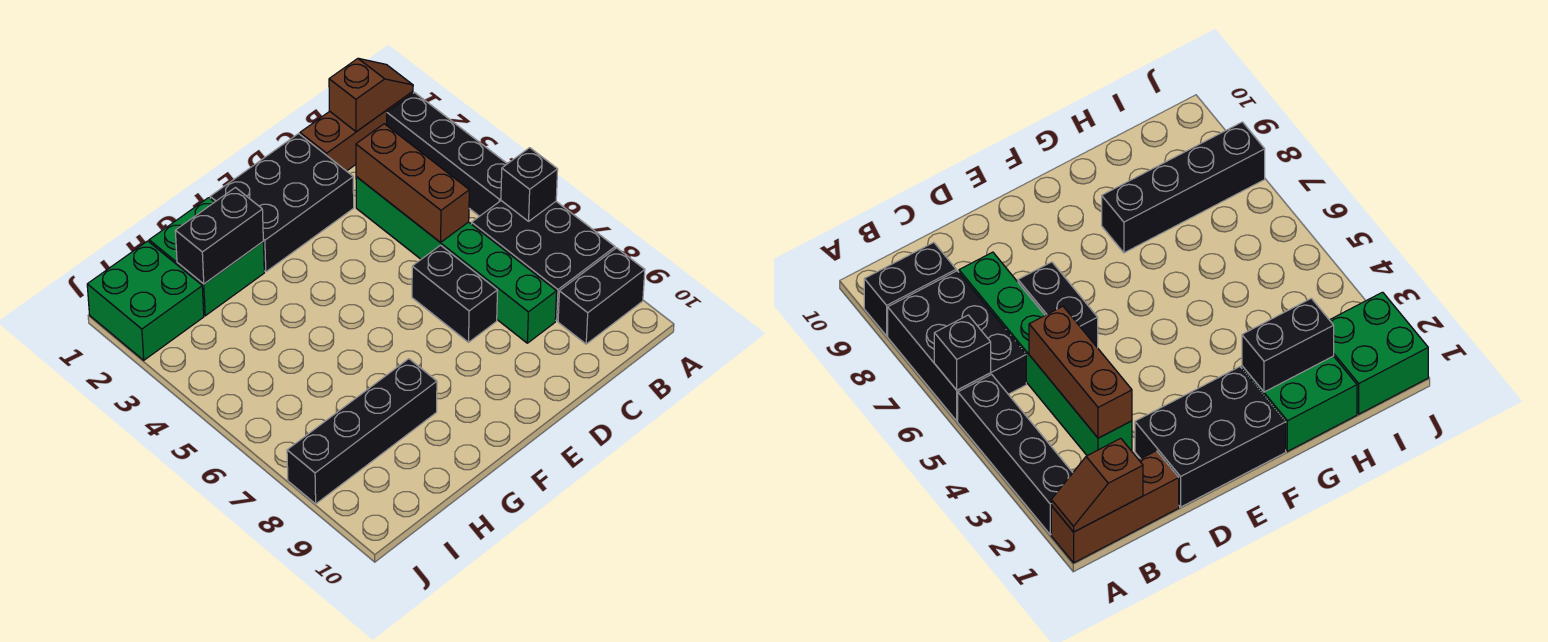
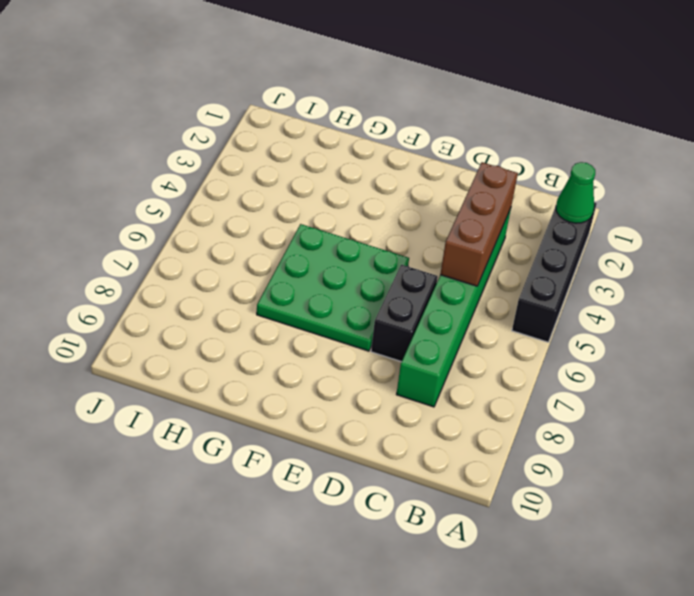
green cone A2 level 2 -> none
green plate E5:G7 level 1 -> none
none -> brown brick A1:C1 level 1
none -> black brick A6:B8 level 1
none -> black brick A9:B9 level 1

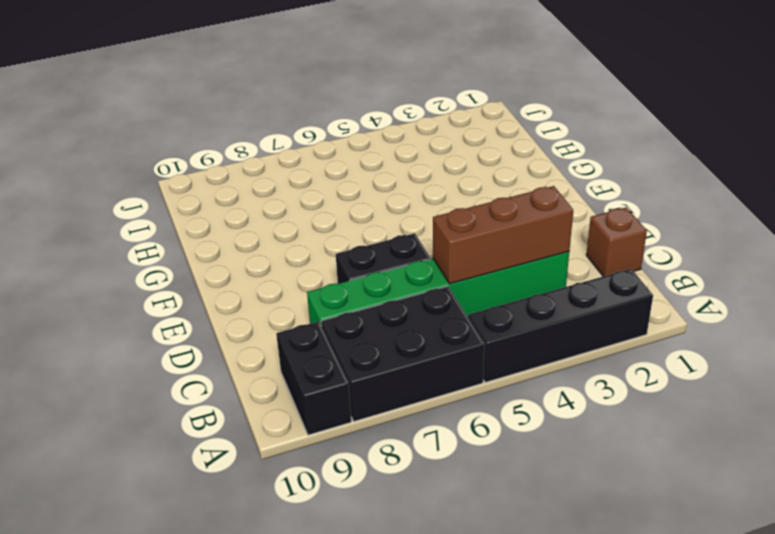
brown brick C1 level 1 -> brown brick A1:C1 level 1
none -> black brick D1:F2 level 1
none -> green brick G1:H2 level 1
none -> black brick G8:J8 level 1

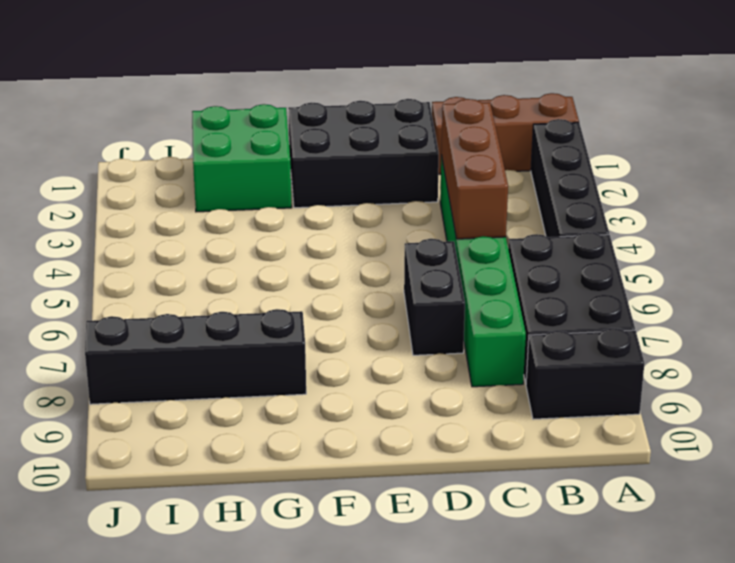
none -> green brick I1:J2 level 1
none -> brown slope A1:B1 level 2 top B
none -> black brick A6 level 2

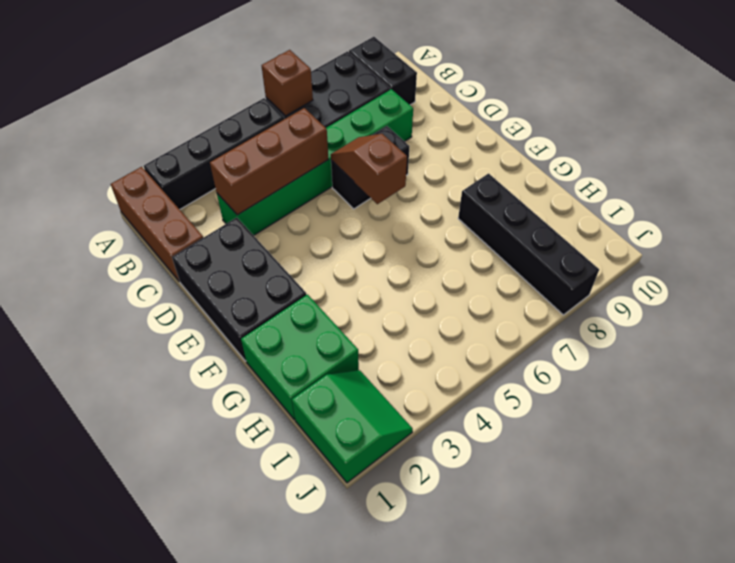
brown brick A6 level 2 -> black brick A6 level 2
brown slope D6:E6 level 2 top E -> brown slope A1:B1 level 2 top B
green slope I1:J2 level 1 top 1 -> green brick I1:J2 level 1
none -> black brick G2:H2 level 2

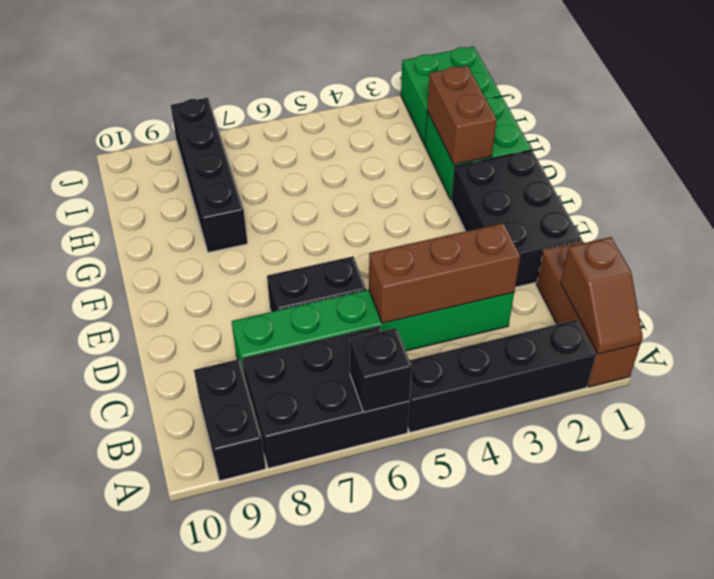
brown brick G2:H2 level 2 -> black brick G2:H2 level 2

